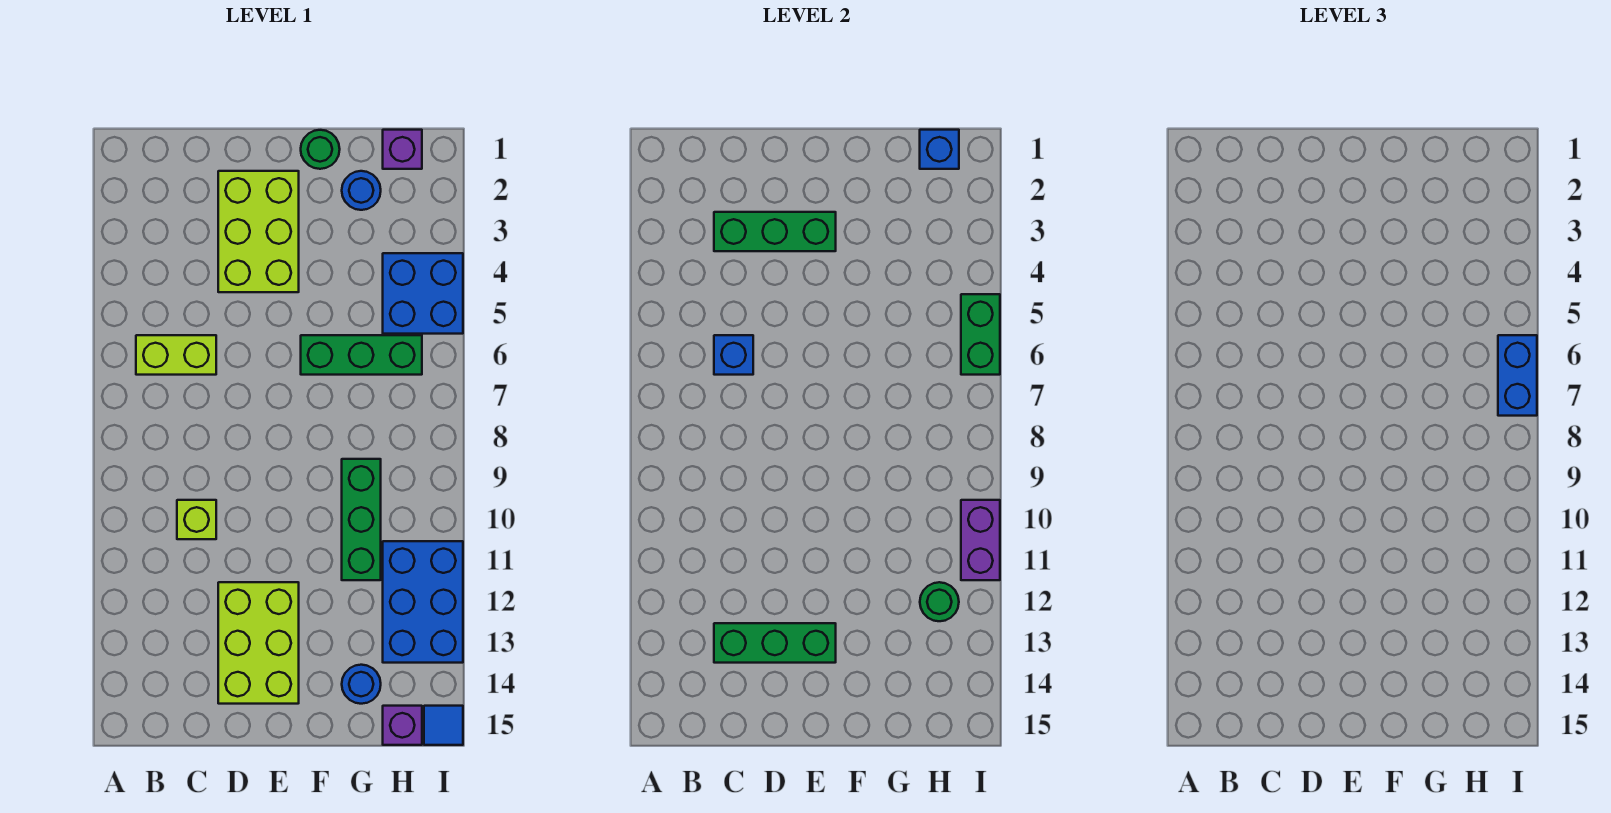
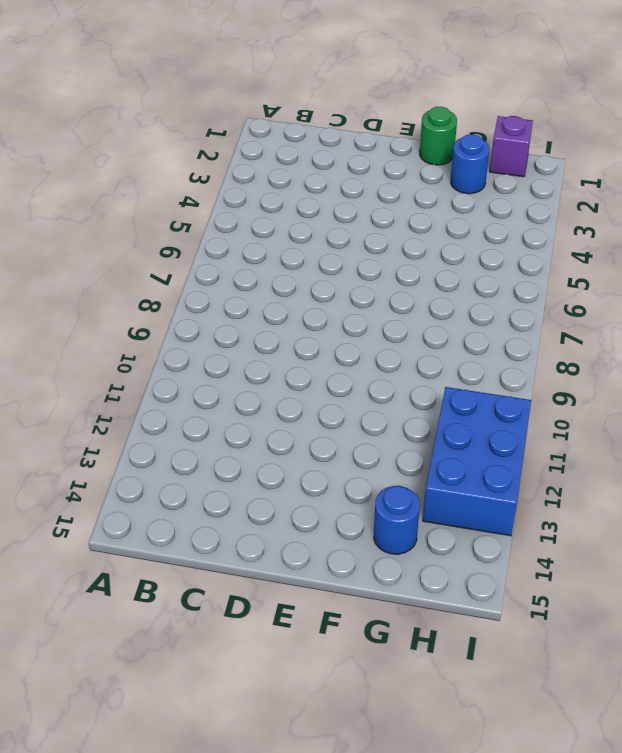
none -> lime brick B6:C6 level 1
none -> lime brick C10 level 1
none -> lime brick D2:E4 level 1

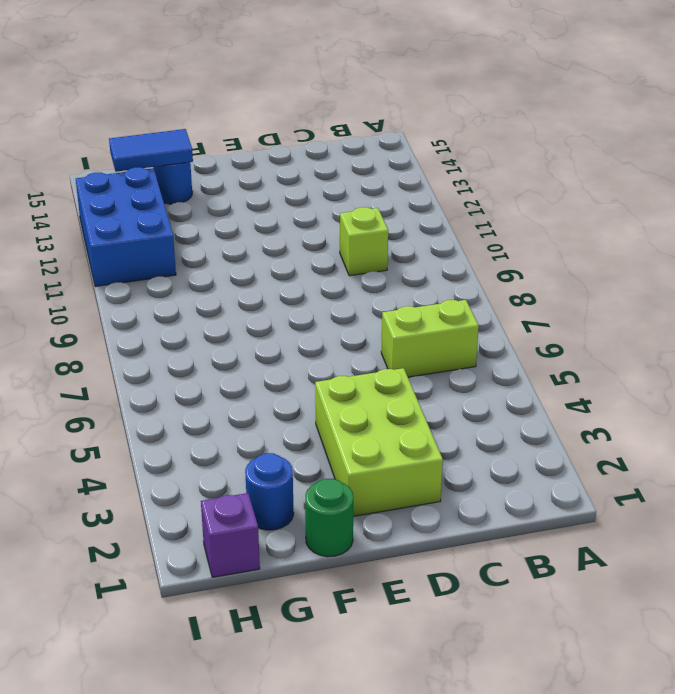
blue tile G14:H14 level 2 -> none
none -> lime brick D12:E14 level 1
none -> green brick F6:H6 level 1
none -> green brick G9:G11 level 1

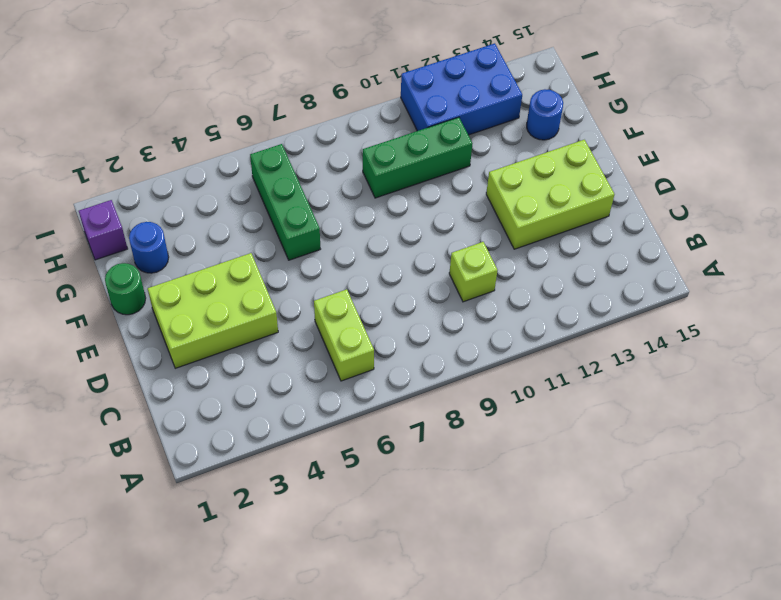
none -> blue brick H4:I5 level 1
none -> purple brick H15 level 1
none -> blue tile I15 level 1

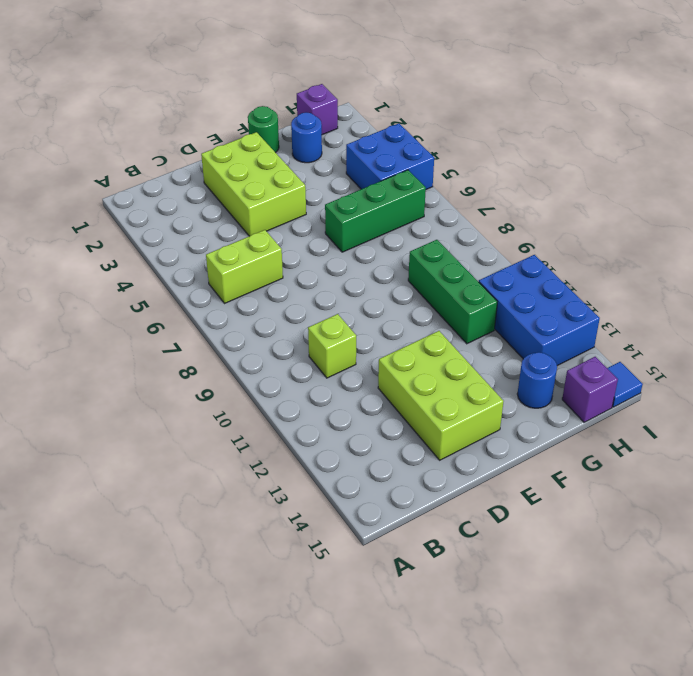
none -> green brick C3:E3 level 2
none -> blue brick C6 level 2
none -> green brick C13:E13 level 2

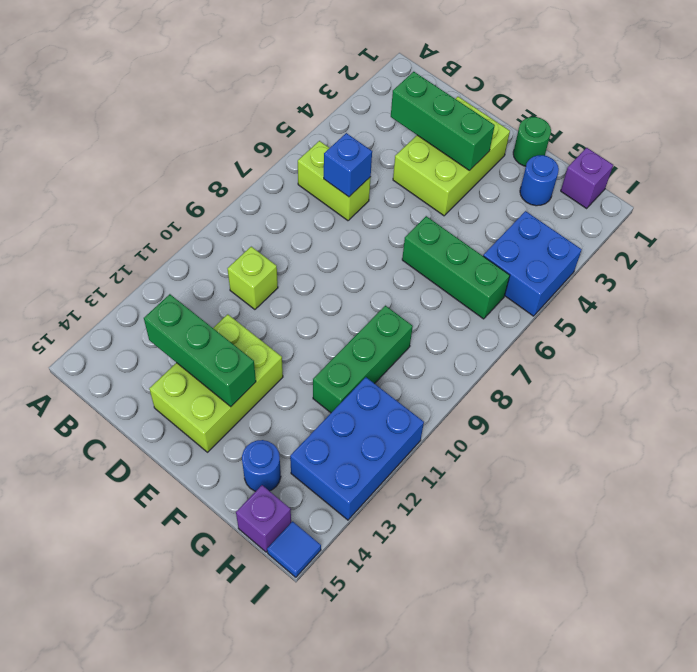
none -> blue brick H1 level 2
none -> green round brick H12 level 2
none -> green brick I5:I6 level 2

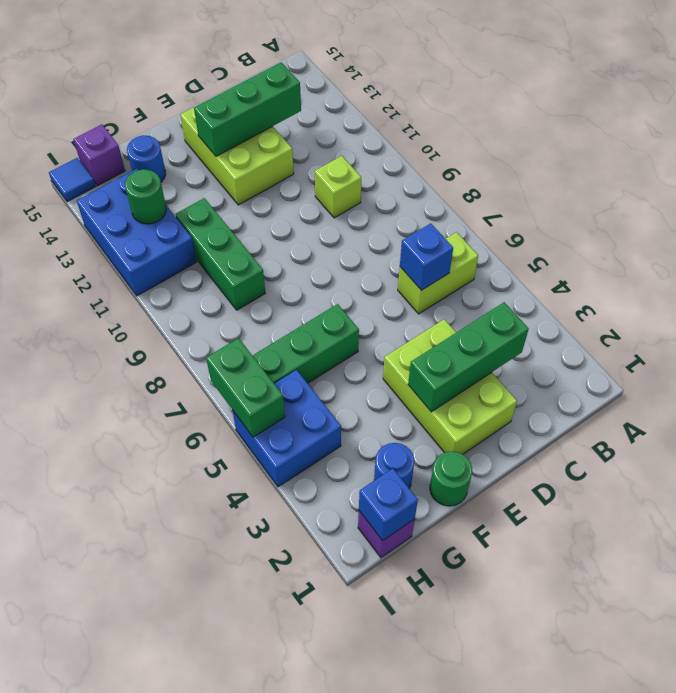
none -> purple brick I10:I11 level 2
none -> blue brick I6:I7 level 3

